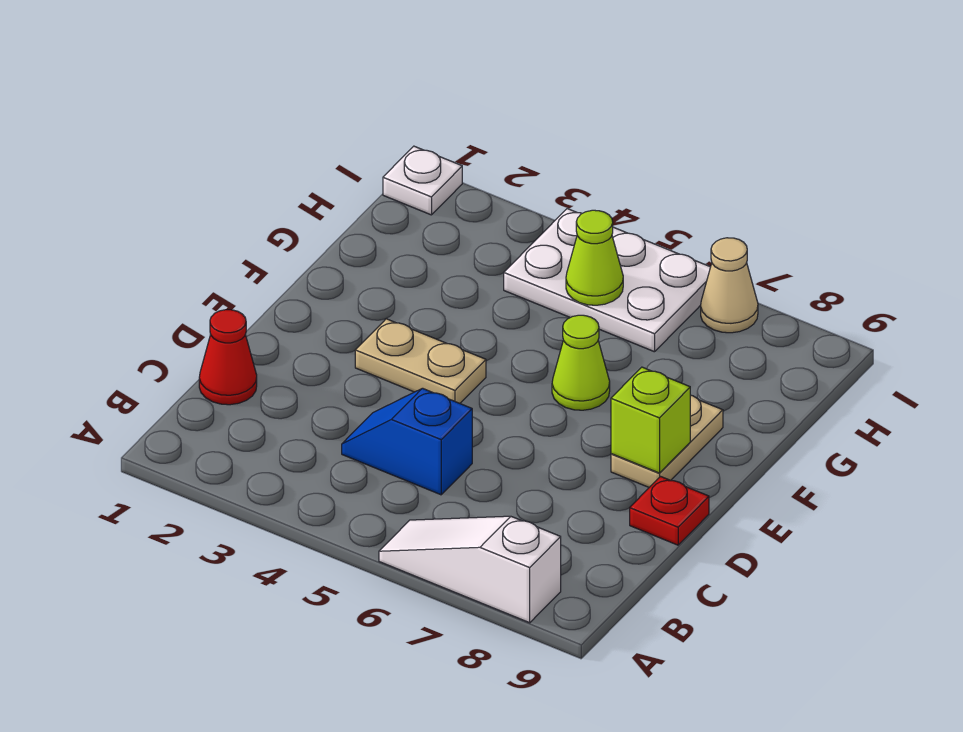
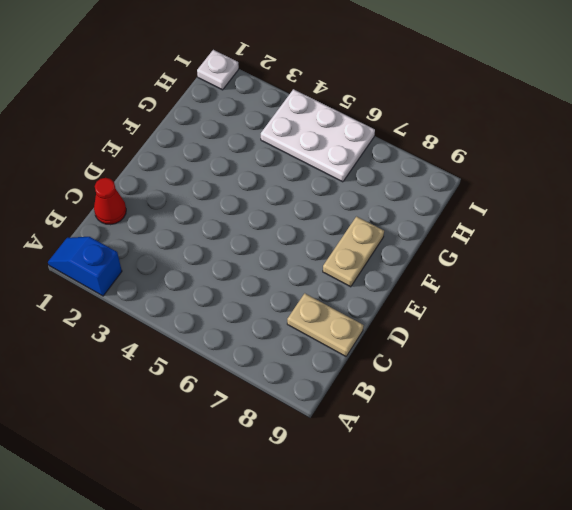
blue slope A1:A2 level 1 top 2 -> blue slope C4:C5 level 1 top 5
tan plate C8:C9 level 1 -> tan plate E3:E4 level 1
none -> white slope A6:A8 level 1 top 8
none -> red plate D9 level 1
none -> lime cone F6 level 1

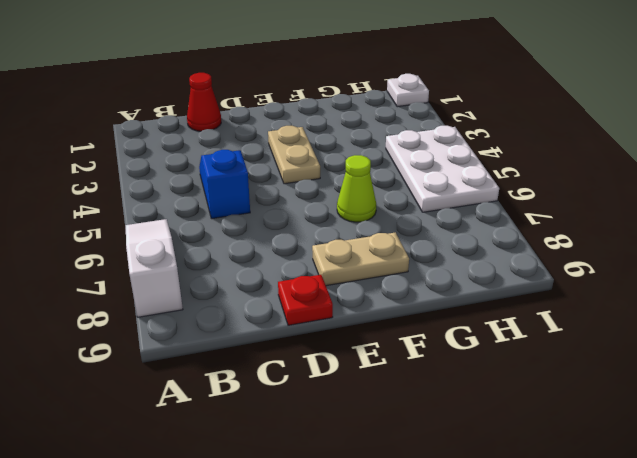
none -> tan cone I7 level 1
none -> lime brick E8 level 2
none -> lime cone H5 level 2

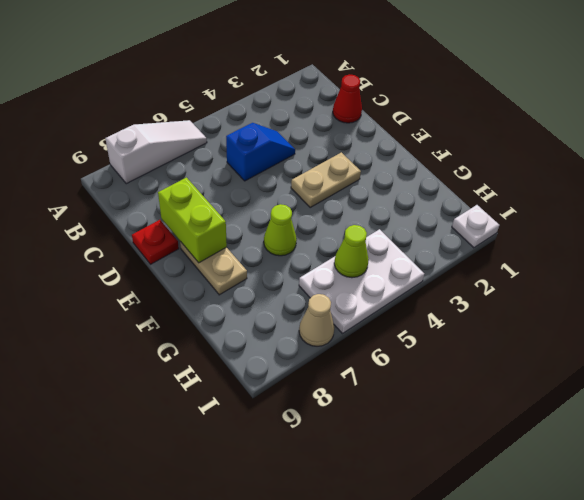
lime brick D8:E8 level 2 -> lime brick E8 level 2

